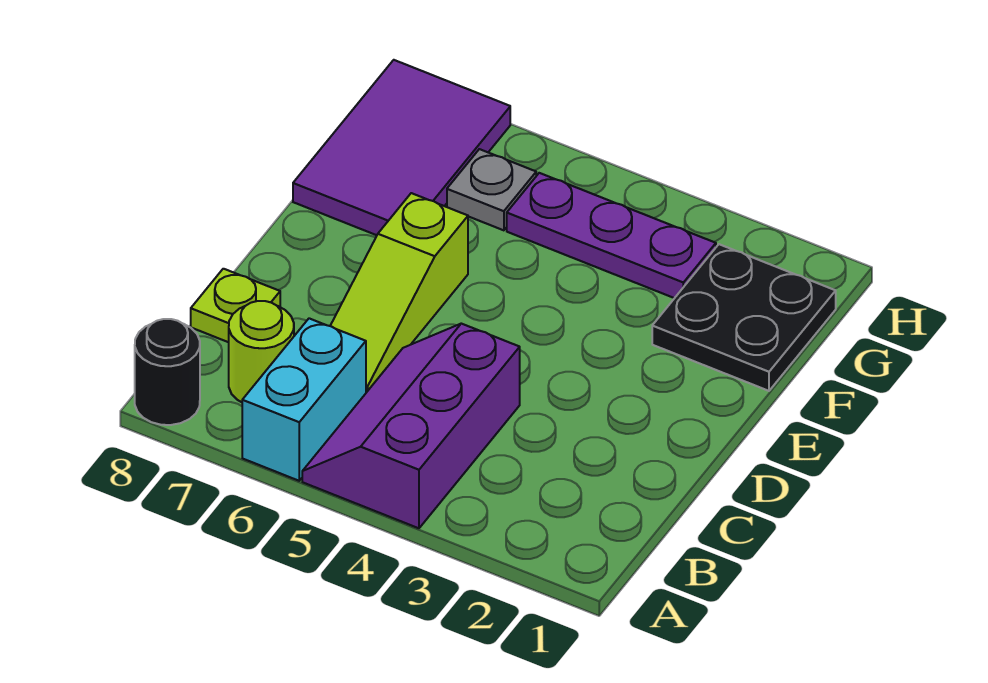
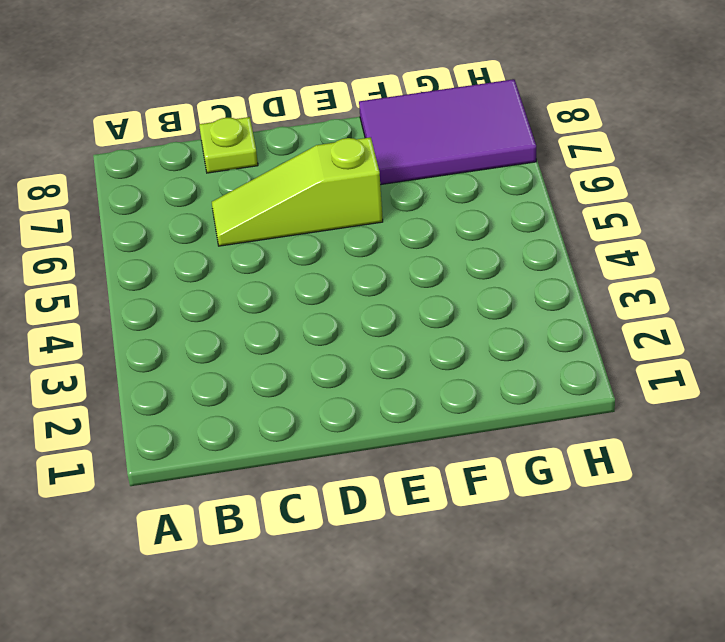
none -> purple slope A4:C5 level 1 top 4
none -> cyan brick A6:B6 level 1

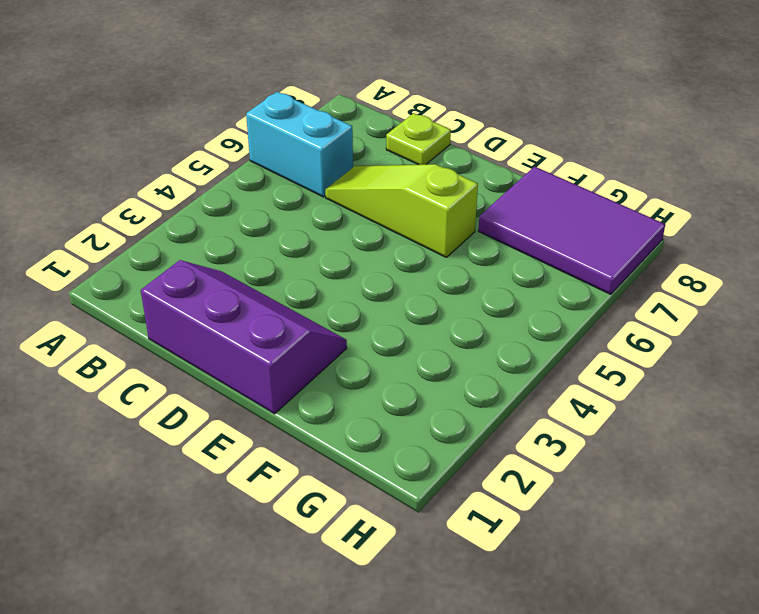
purple slope C1:E2 level 1 top 1 -> purple slope A4:C5 level 1 top 4
none -> black round brick A8 level 1
none -> lime round brick B7 level 1

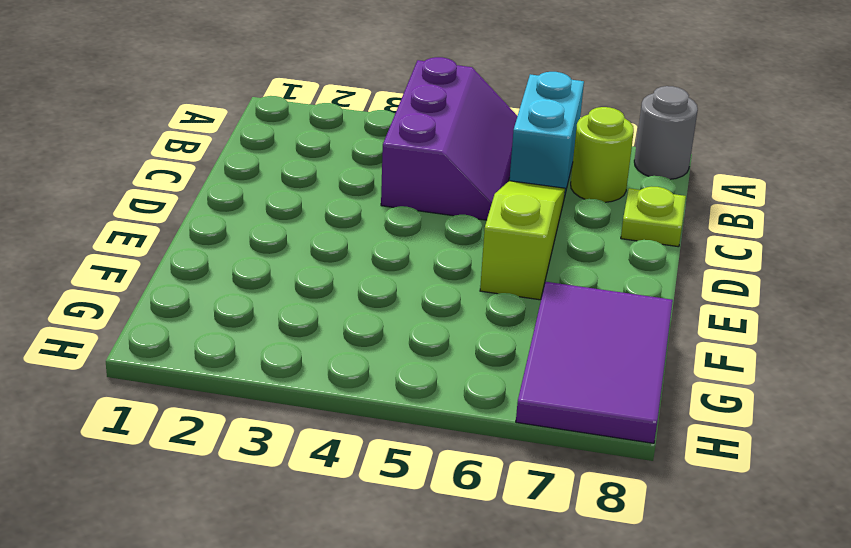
grey round brick A8 level 1 -> black round brick A8 level 1
none -> black plate F1:G2 level 1
none -> purple plate G3:G5 level 1

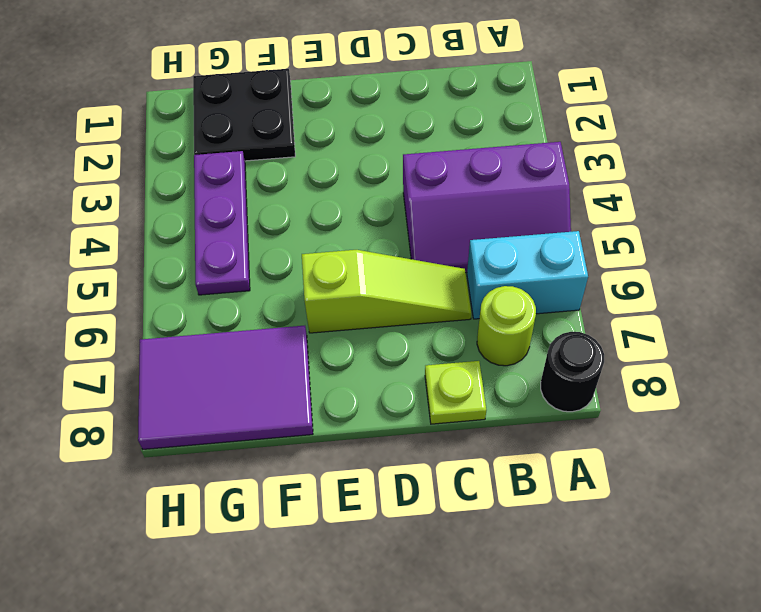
none -> grey plate G6 level 1

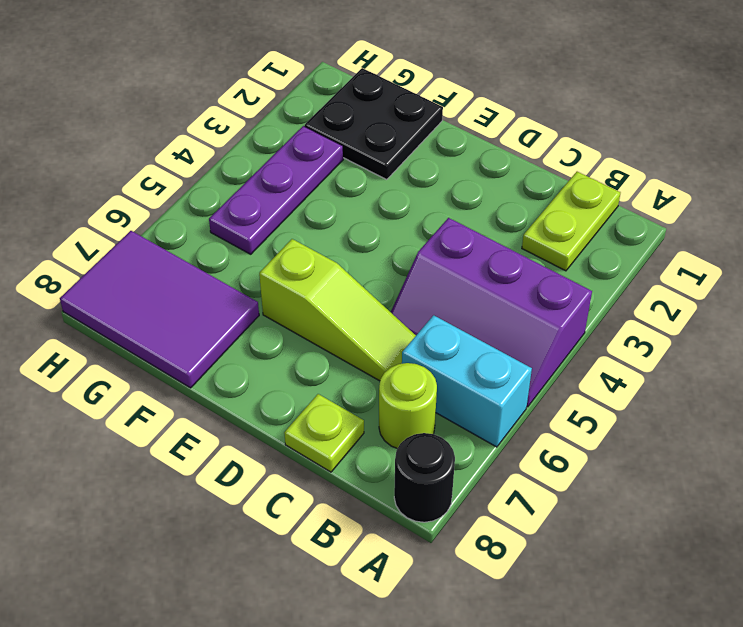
lime plate B1:B2 level 1 -> none
none -> grey plate G6 level 1

